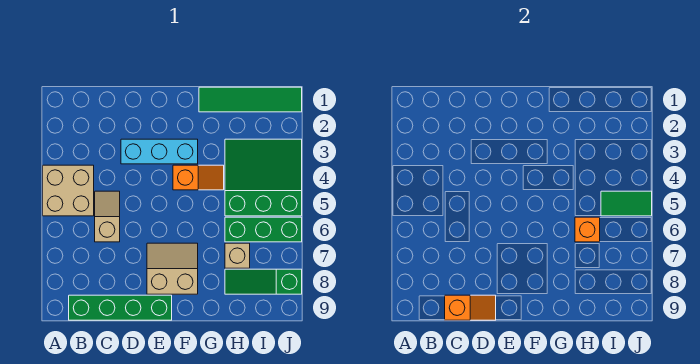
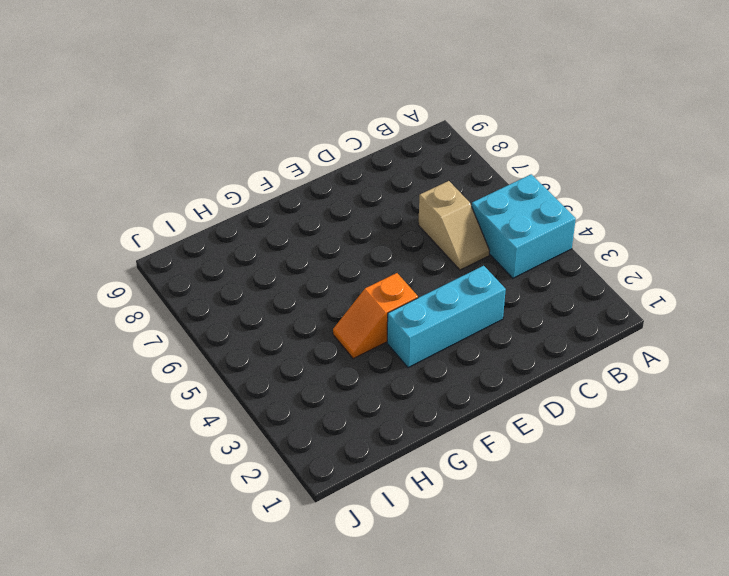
cyan brick A4:B5 level 1 -> tan brick A4:B5 level 1
none -> green brick B9:E9 level 1
none -> tan slope E7:F8 level 1 top 8
none -> green tile G1:J1 level 1

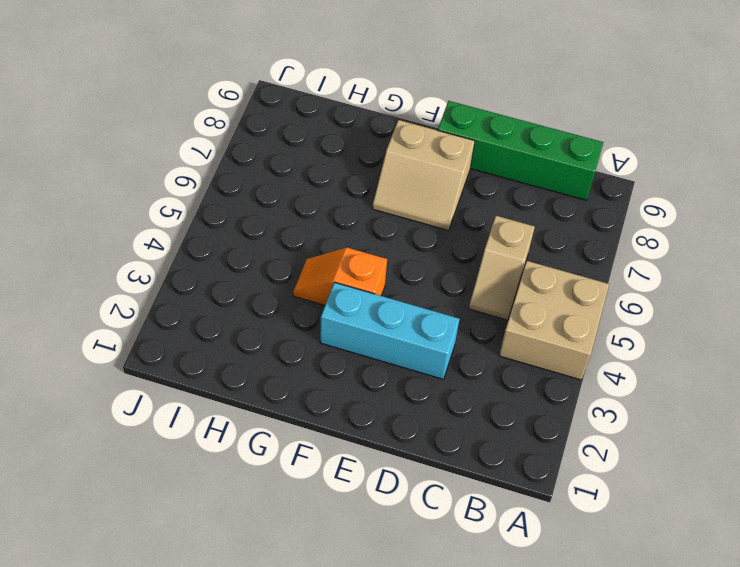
none -> green tile G1:J1 level 1
none -> green slope H3:J5 level 1 top 5
none -> green brick H6:J6 level 1

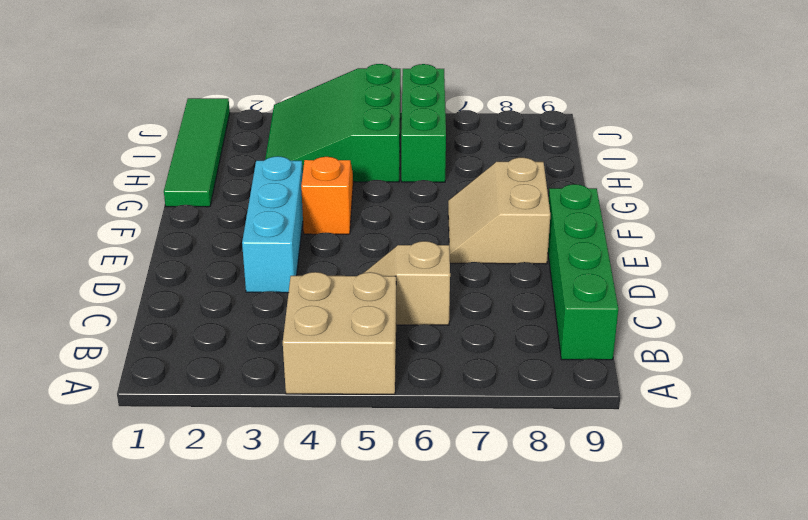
none -> tan brick H7 level 1
none -> green slope H8:J8 level 1 top J
none -> orange slope C9:D9 level 2 top C

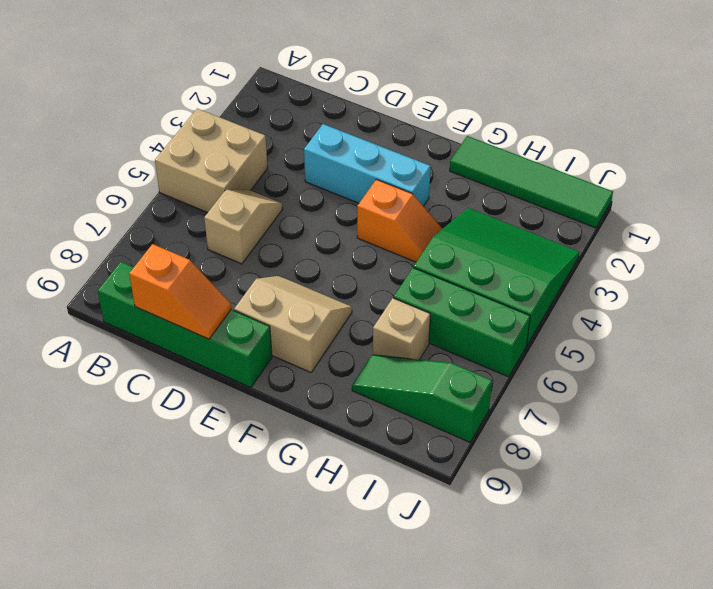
none -> orange brick H6 level 2
none -> green tile I5:J5 level 2

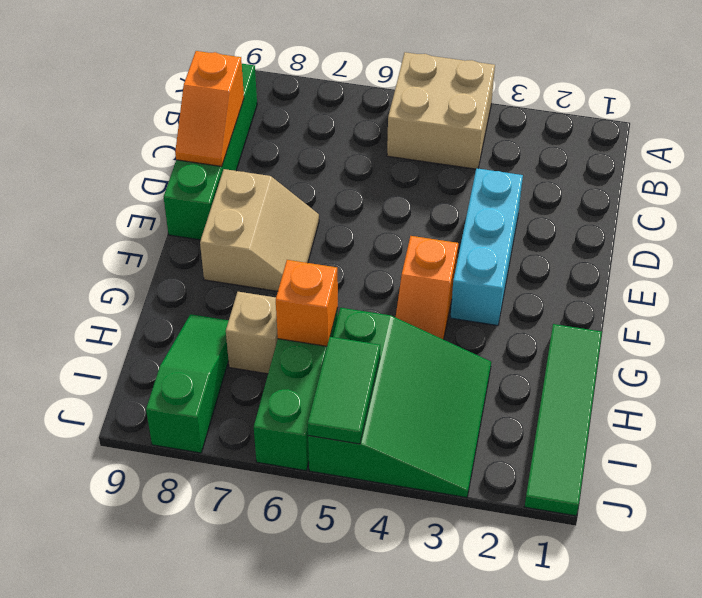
none -> tan slope C5:C6 level 1 top 6

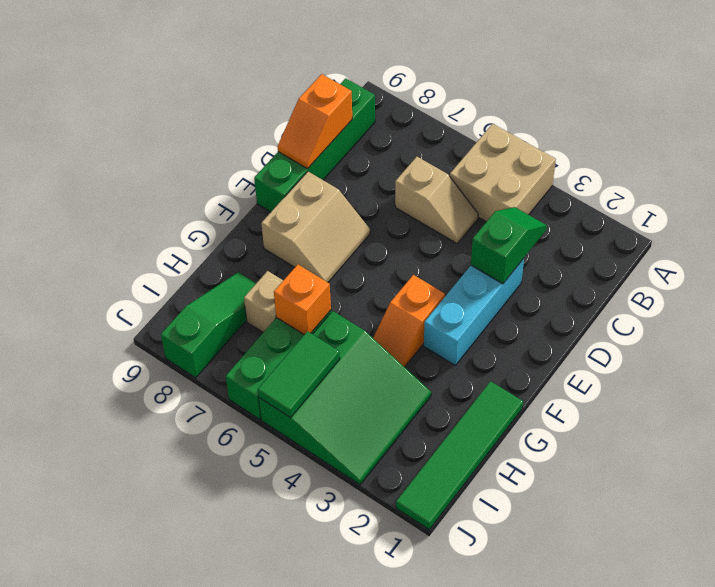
green slope C3:D3 level 2 top D -> none

